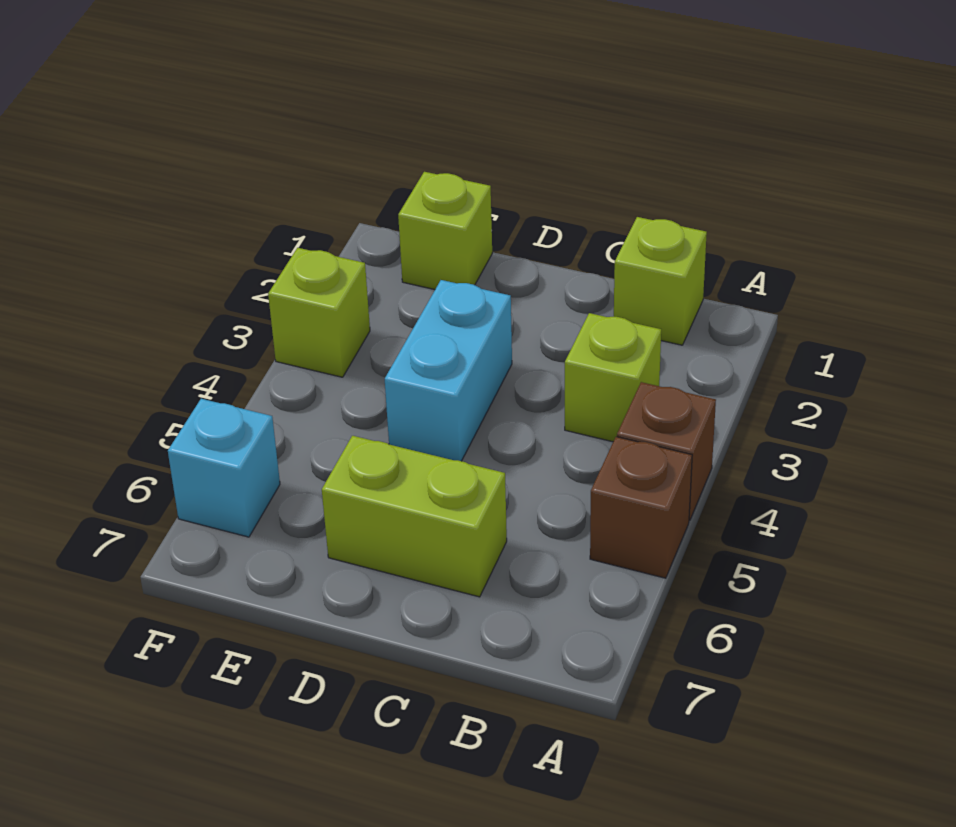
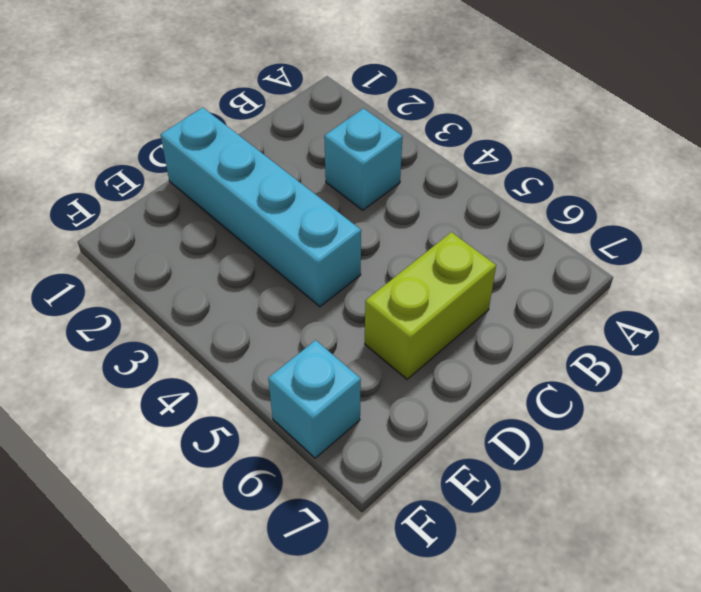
cyan brick B3 level 1 -> lime brick B3 level 1
cyan brick D1:D4 level 1 -> cyan brick D3:D4 level 1
none -> brown brick A4 level 1
none -> brown brick A5 level 1

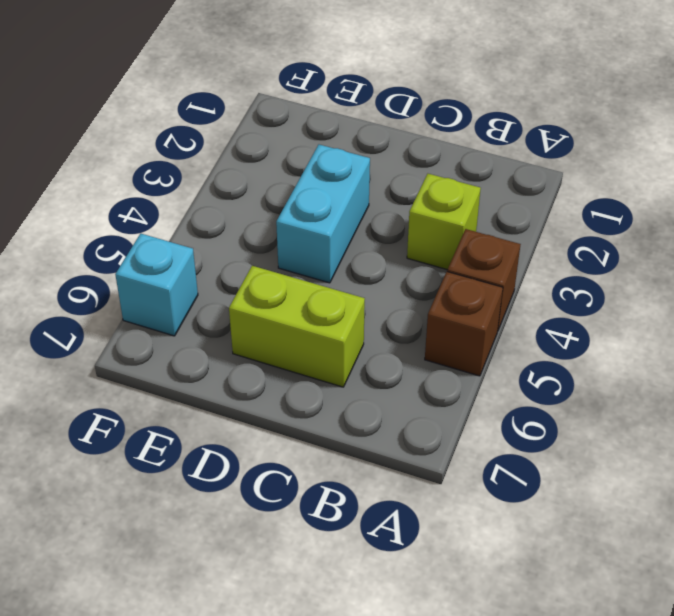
none -> lime brick B1 level 1
none -> lime brick E1 level 1

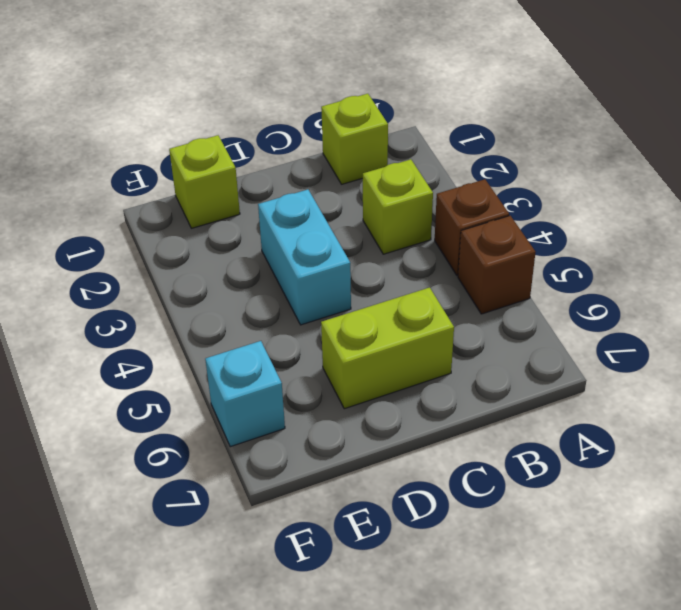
none -> lime brick F3 level 1

